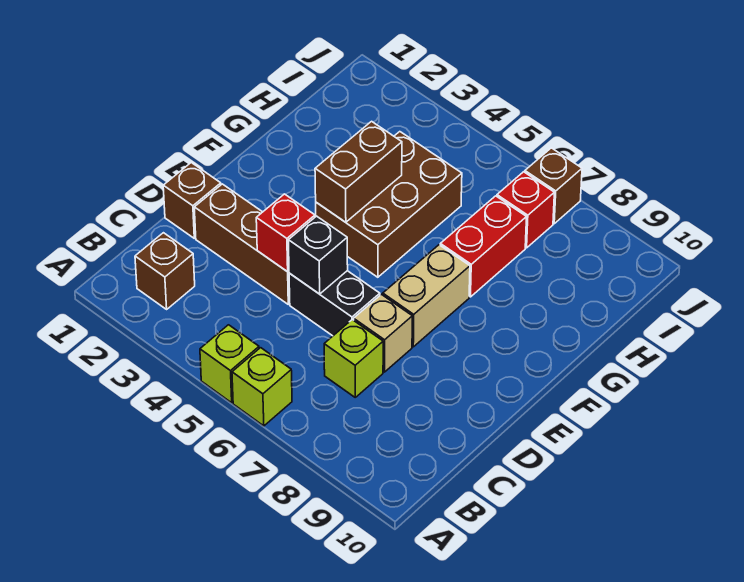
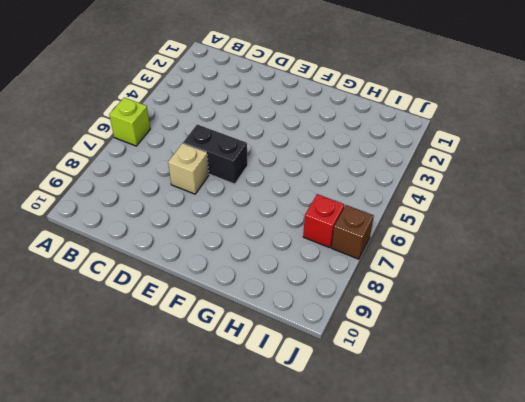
black brick D6:E6 level 1 -> black brick D5:D6 level 1
none -> lime brick A5 level 1
none -> brown brick B2 level 1
none -> lime brick C7 level 1

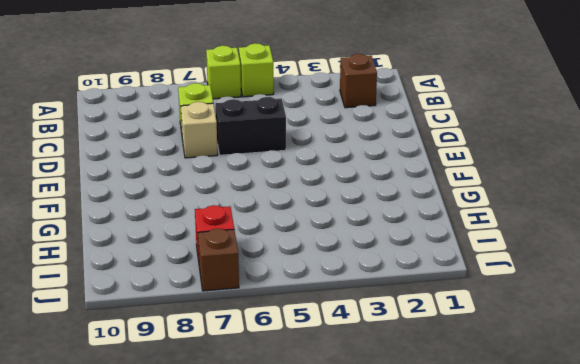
none -> brown brick D1 level 1
none -> brown brick D2:D4 level 1
none -> tan brick E7:F7 level 1

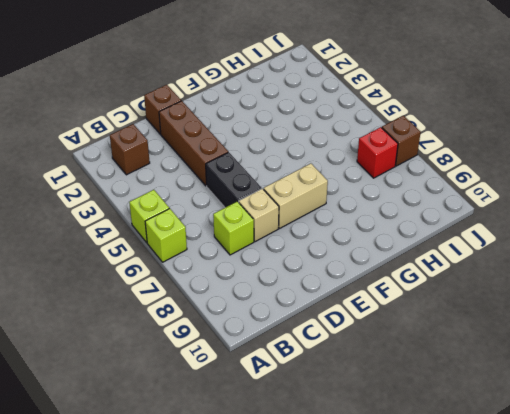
none -> brown brick F4:H5 level 1
none -> red brick G7:H7 level 1
none -> red brick D4 level 2

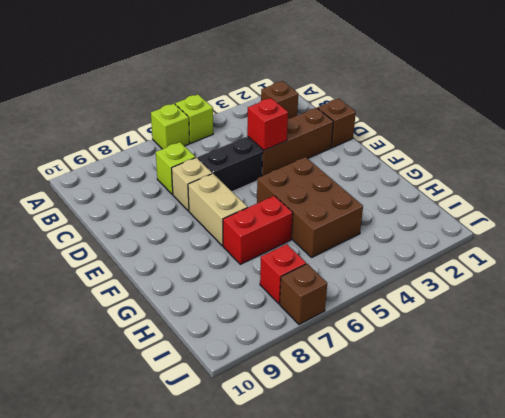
red brick G6:G7 level 1 -> red brick G7:H7 level 1
none -> black brick D5 level 2
none -> brown brick F4:G4 level 2

